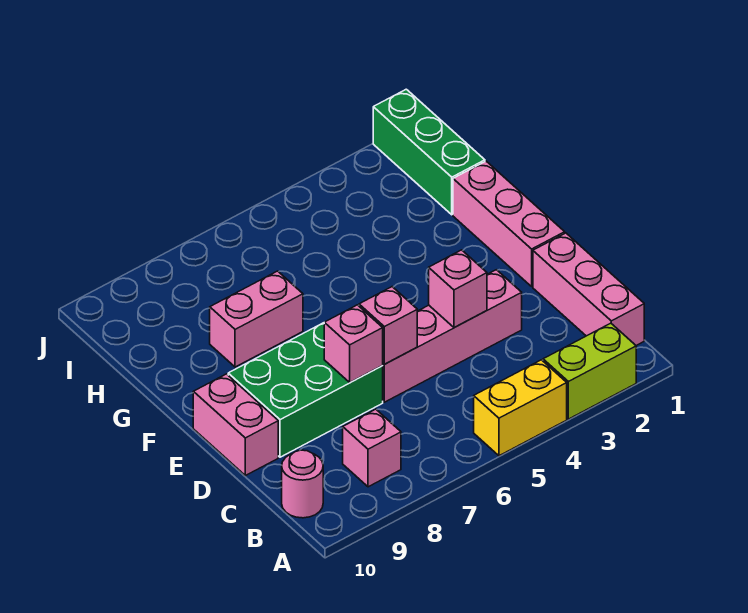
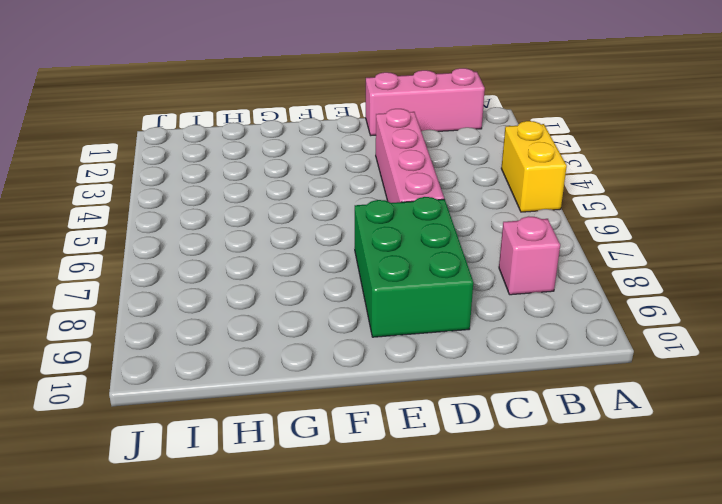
none -> lime brick A2:A3 level 1
none -> pink round brick B10 level 1
none -> pink brick D10:E10 level 1

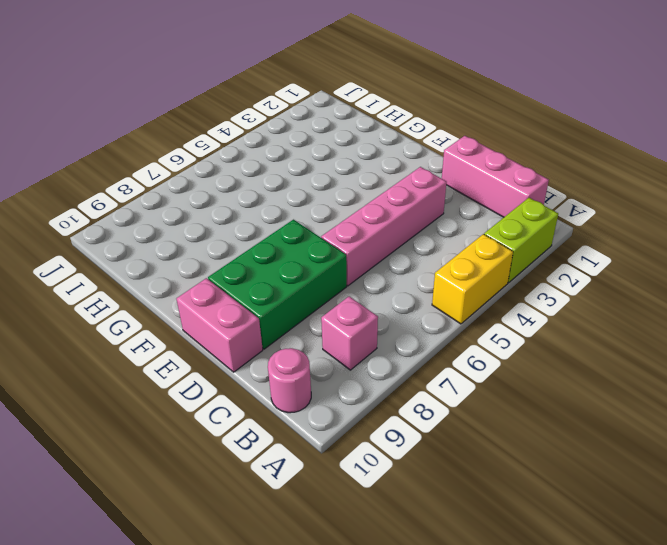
none -> pink brick E1:G1 level 1
none -> pink brick G7:G8 level 1
none -> green brick H1:J1 level 1

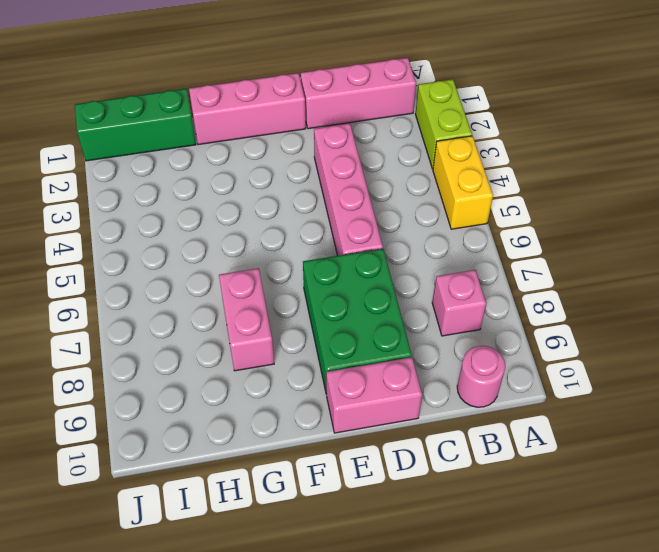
none -> pink brick D4 level 2
none -> pink brick D6 level 2
none -> pink brick D7 level 2

